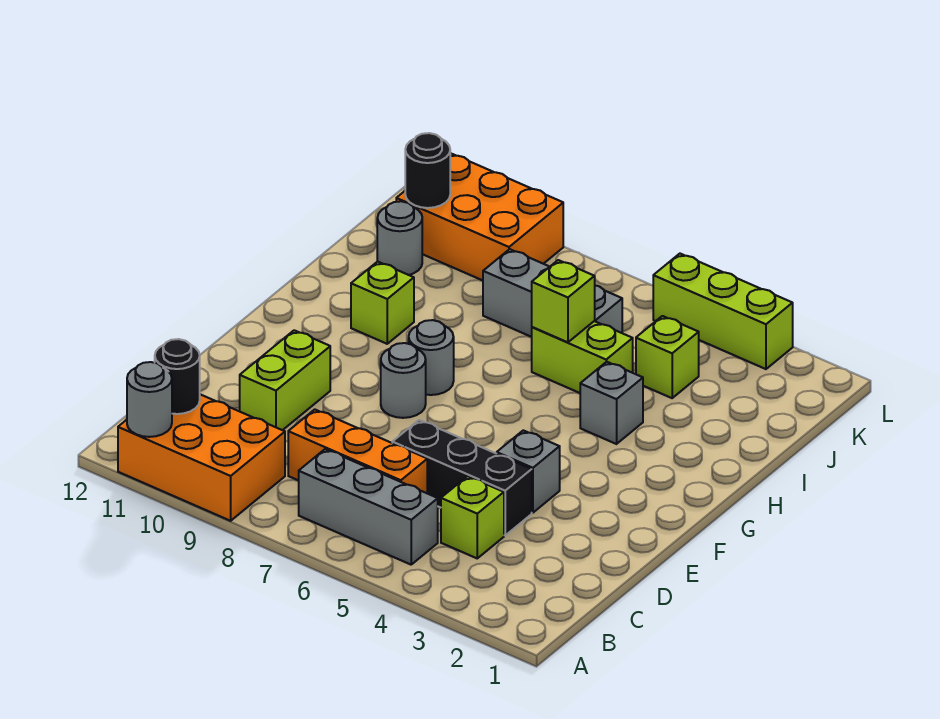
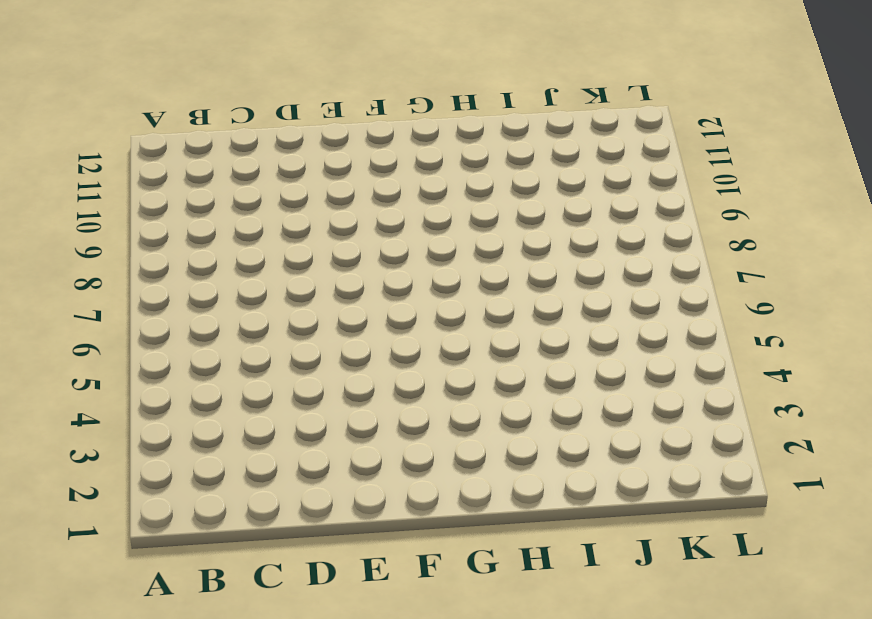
none -> orange brick A9:B11 level 1
none -> grey brick B5:B7 level 1
none -> lime brick C4 level 1

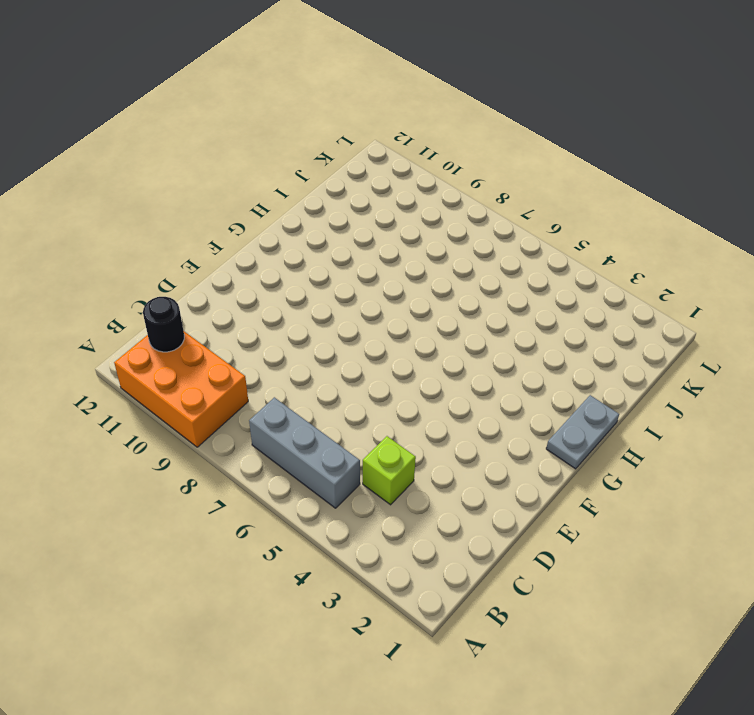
grey plate G1:H1 level 1 -> none
none -> orange brick C6:C8 level 1
none -> black brick D4:D6 level 1
none -> lime brick D10:E10 level 1

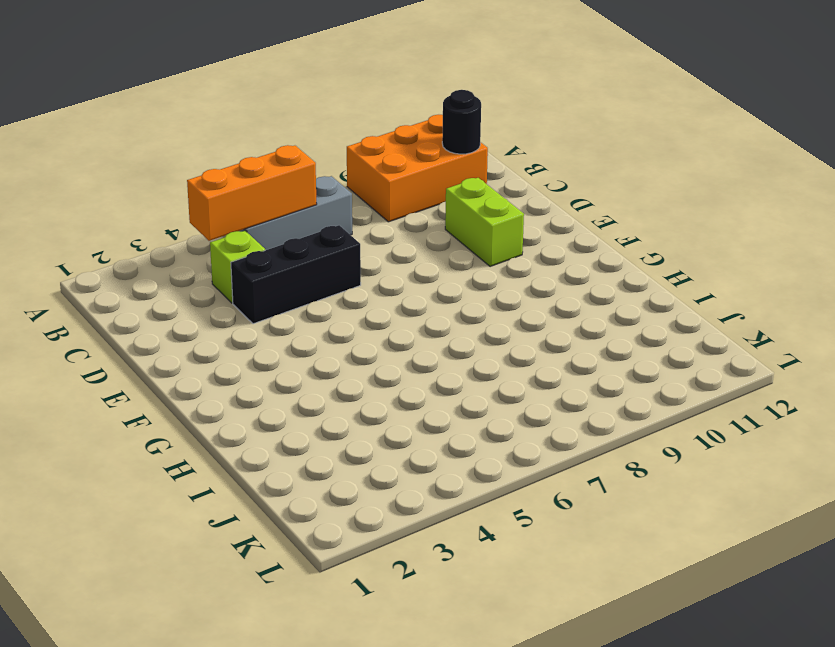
orange brick B4:B6 level 2 -> orange brick C6:C8 level 1
none -> grey brick E4 level 1
none -> grey round brick F8 level 1
none -> grey round brick G8 level 1

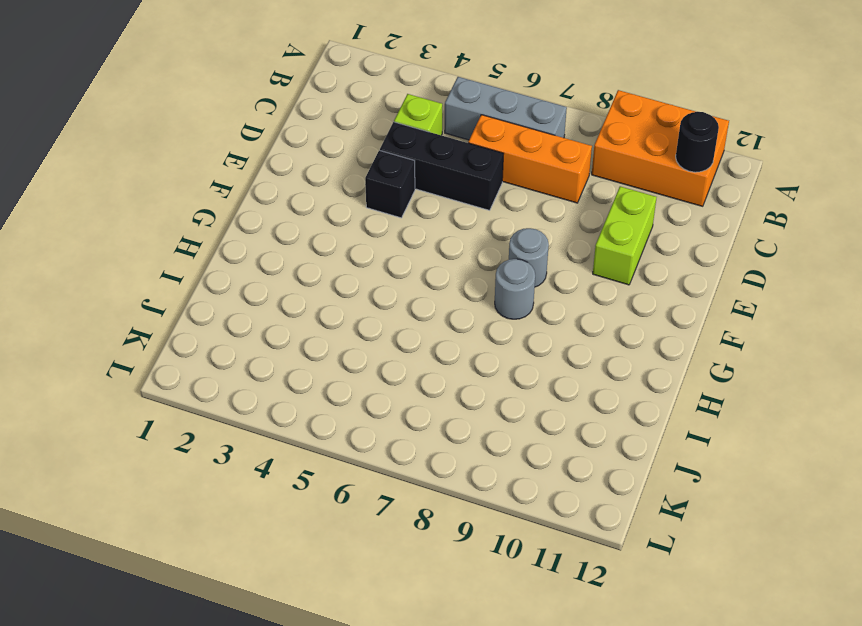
black brick E4 level 1 -> grey brick E4 level 1
none -> grey brick H4 level 1
none -> lime brick H10 level 1
none -> lime brick I5:I6 level 1

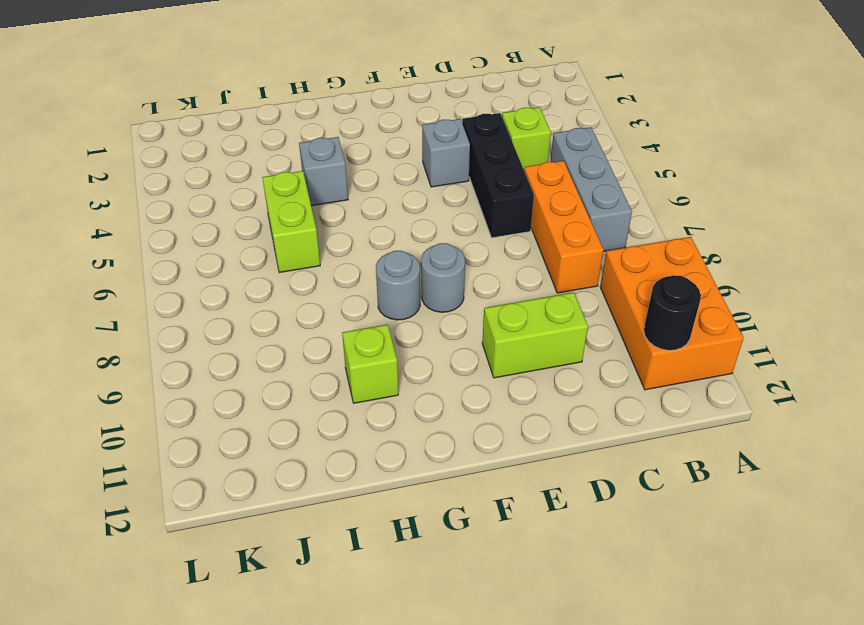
none -> lime brick J4 level 1
none -> grey brick J6:J8 level 1
none -> grey round brick J11 level 1

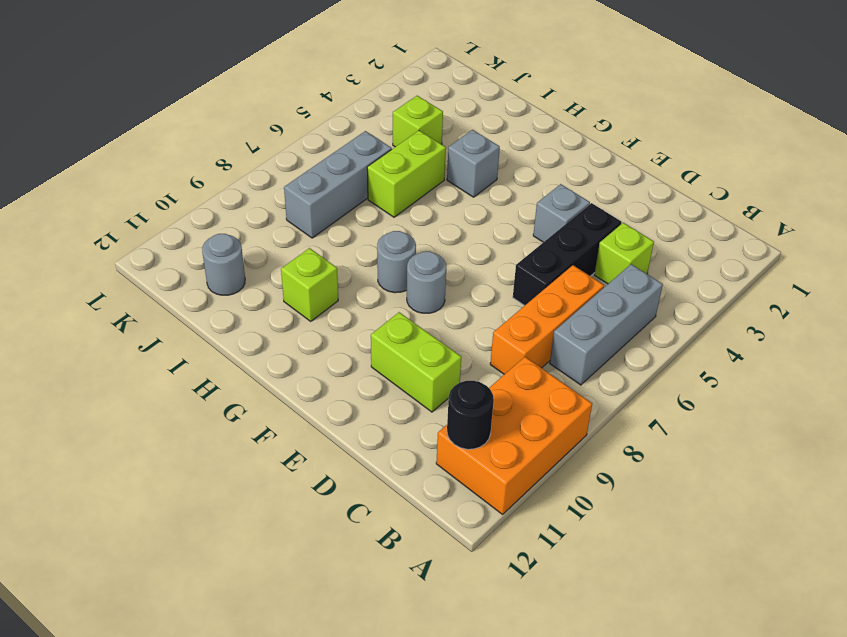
none -> orange brick K9:L11 level 1
none -> lime brick L3:L5 level 1
none -> grey round brick A11 level 2

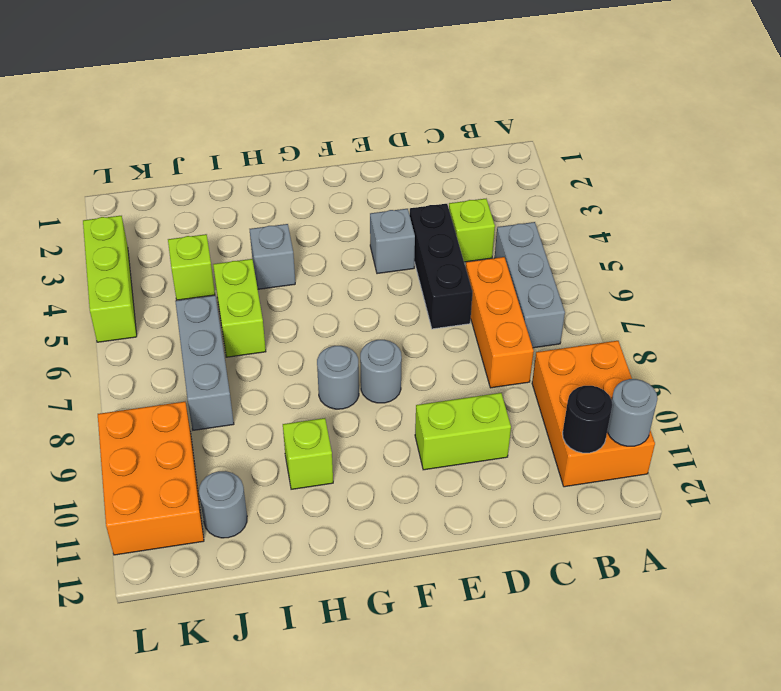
none -> lime brick I6 level 2
none -> black round brick K11 level 2

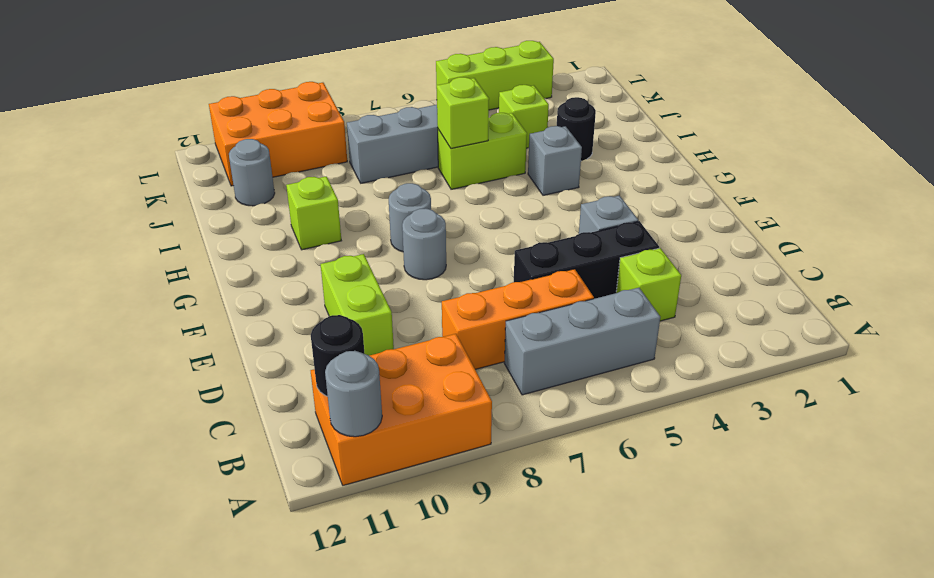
black round brick I3 level 1 -> black round brick K11 level 2

